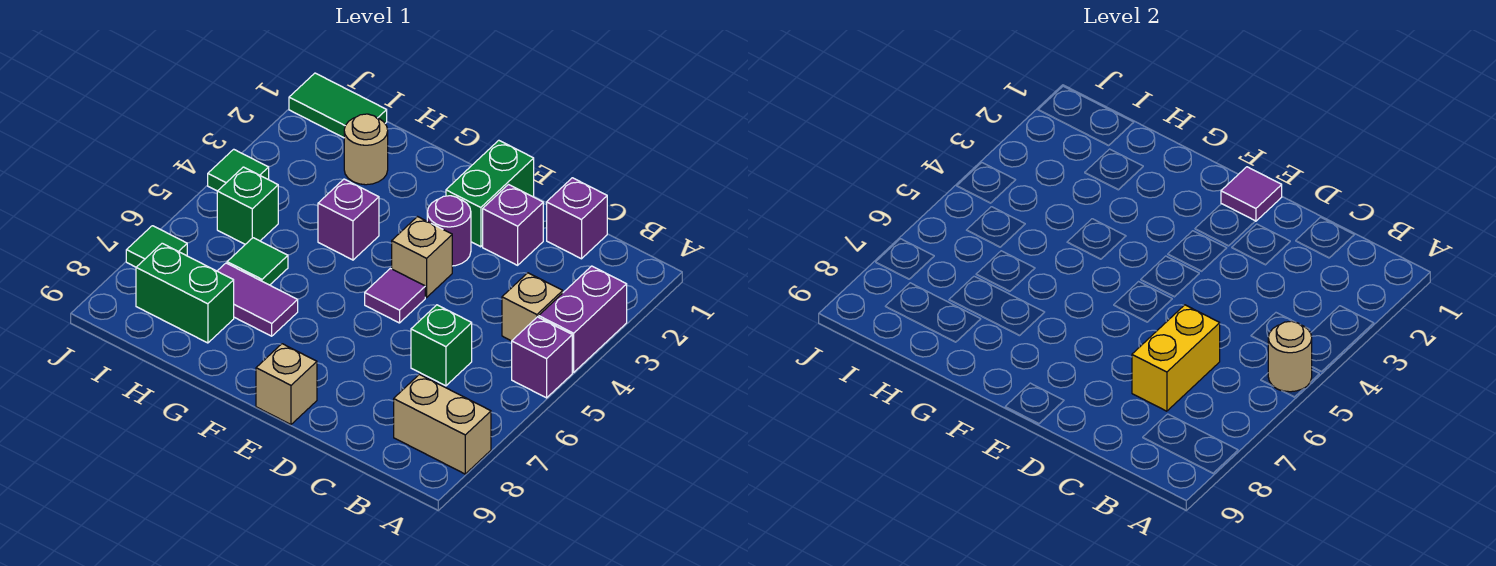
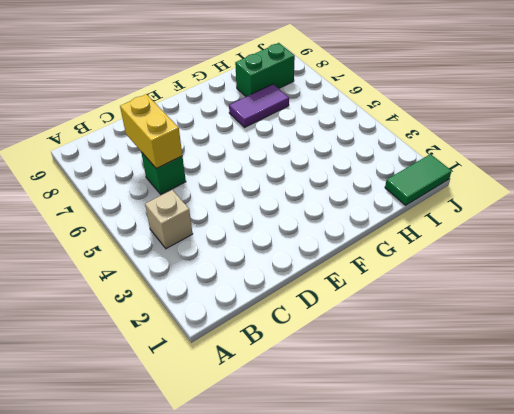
none -> purple brick A3:A4 level 1
none -> purple brick A5 level 1
none -> tan brick A8:B8 level 1

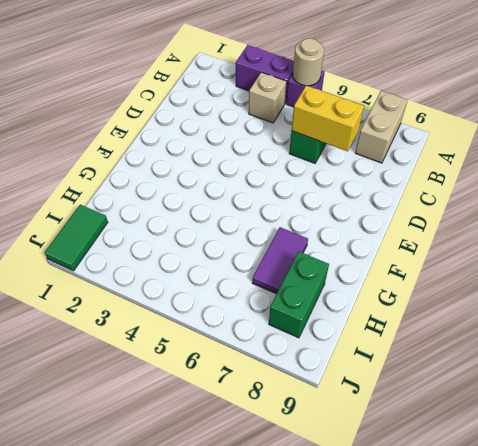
none -> purple brick C1 level 1
none -> purple brick D2 level 1
none -> green brick E1:E2 level 1

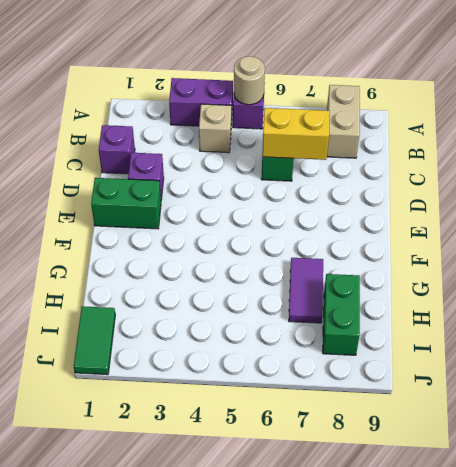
none -> purple round brick E3 level 1
none -> tan brick E4 level 1
none -> purple tile E5 level 1

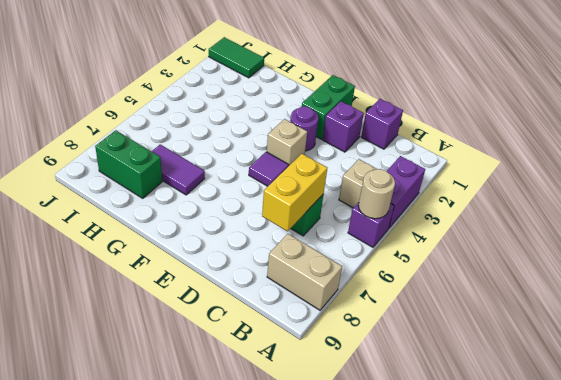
none -> tan brick E9 level 1
none -> purple brick G4 level 1
none -> tan round brick H2 level 1

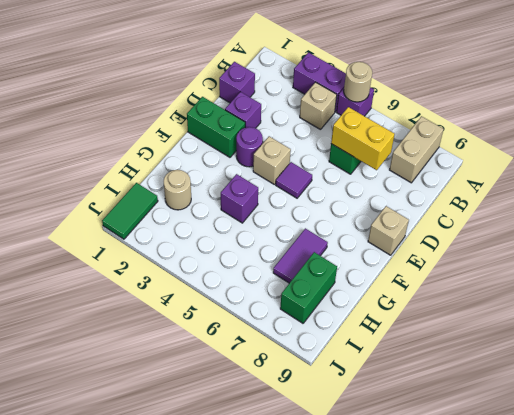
none -> green tile H6 level 1
none -> green brick I5 level 1
none -> green tile J4 level 1

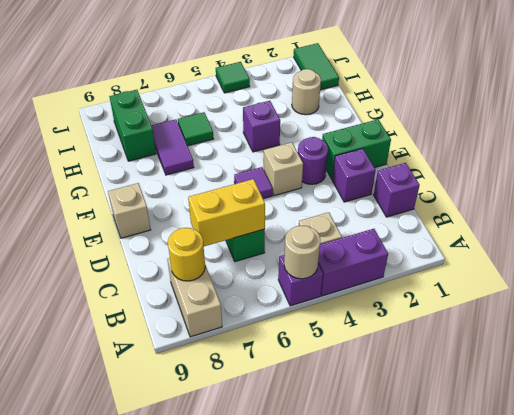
yellow round brick B8 level 2 -> none
none -> green brick I5 level 1
none -> green tile J7 level 1
none -> purple tile E1 level 2

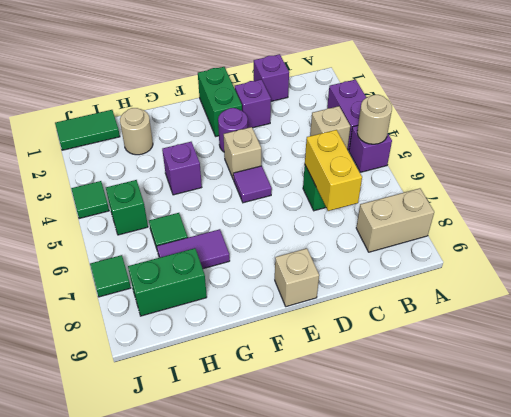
none -> purple tile E1 level 2

